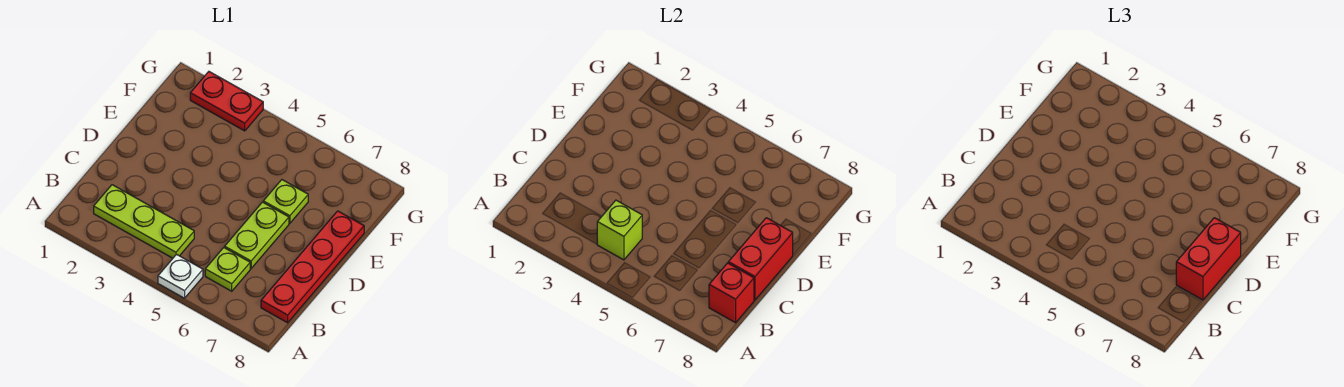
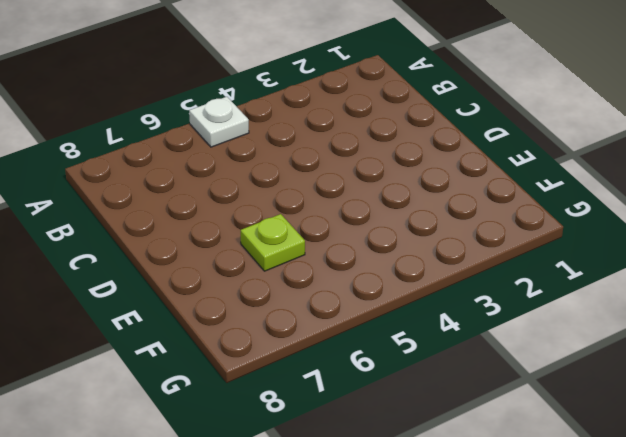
none -> lime plate B2:B4 level 1
none -> lime plate B6 level 1

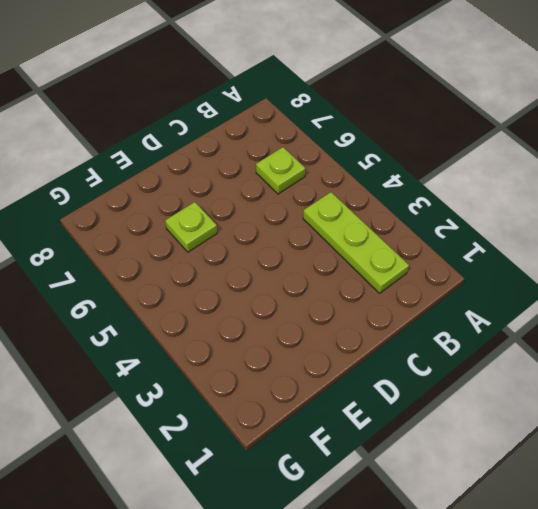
none -> white plate A5 level 1
none -> red plate B8:E8 level 1

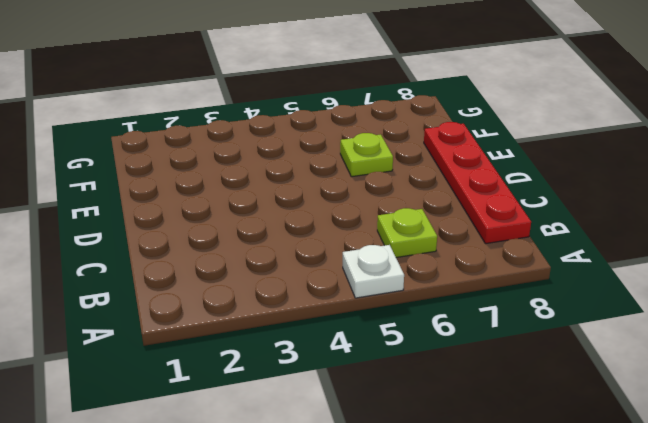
none -> lime plate B2:B4 level 1
none -> lime plate C6:D6 level 1

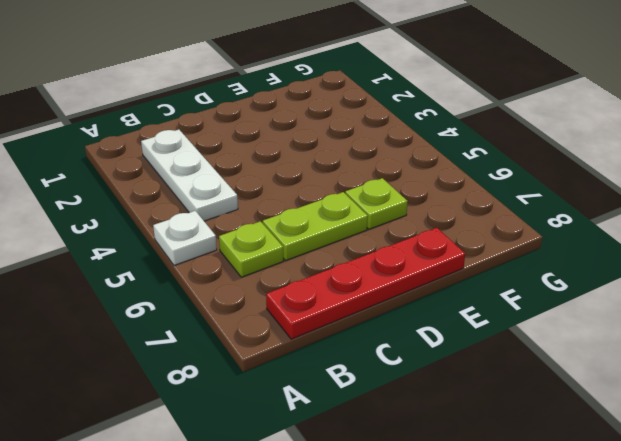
white plate B2:B4 level 1 -> lime plate B2:B4 level 1
none -> red plate G2:G3 level 1
none -> lime brick B4 level 2

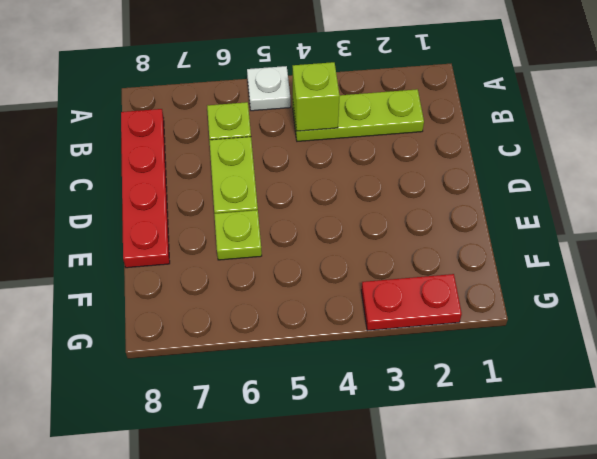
none -> red brick B8 level 2
none -> red brick C8:D8 level 2

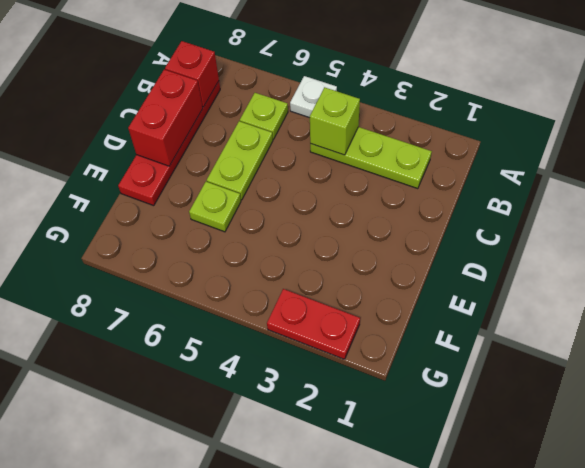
none -> red brick C8:D8 level 3

